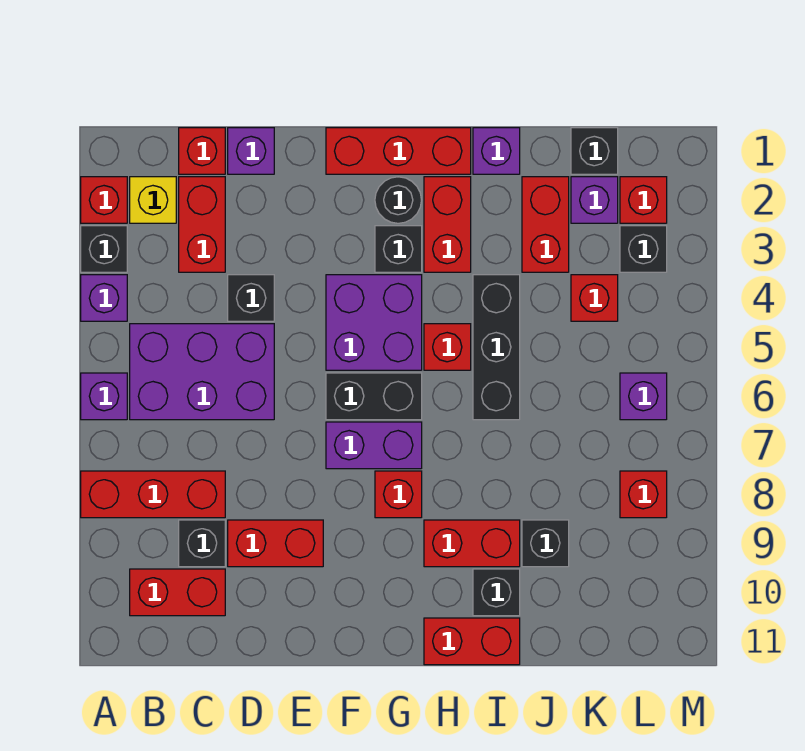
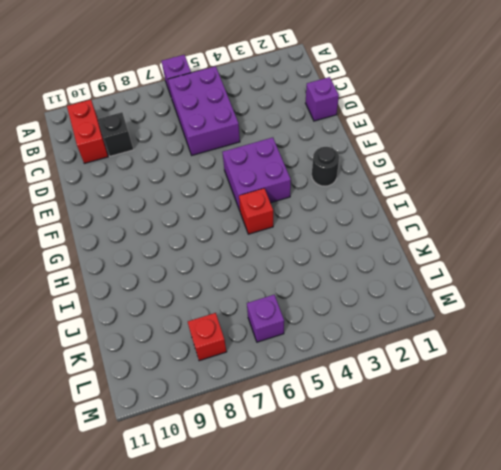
none -> red brick A2 level 1
none -> black brick A3 level 1
none -> purple brick A4 level 1
none -> red brick A8:C8 level 1

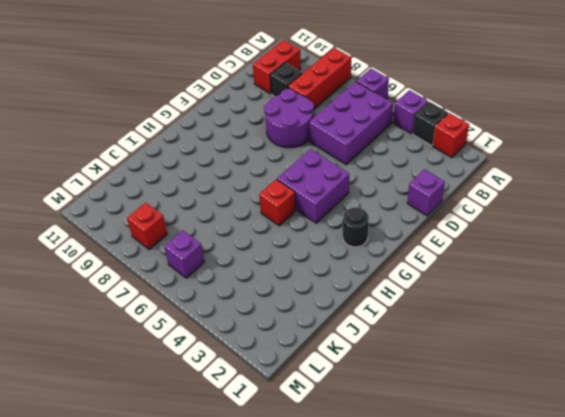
purple round brick D7:E8 level 1 -> none
none -> yellow brick B2 level 1
none -> red brick C1 level 1
none -> red brick C2:C3 level 1
none -> black brick D4 level 1

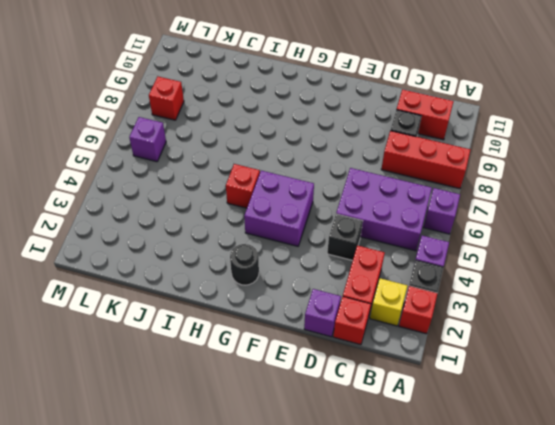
none -> red brick D9:E9 level 1
none -> red brick F1:H1 level 1
none -> black brick F6:G6 level 1
none -> purple brick F7:G7 level 1

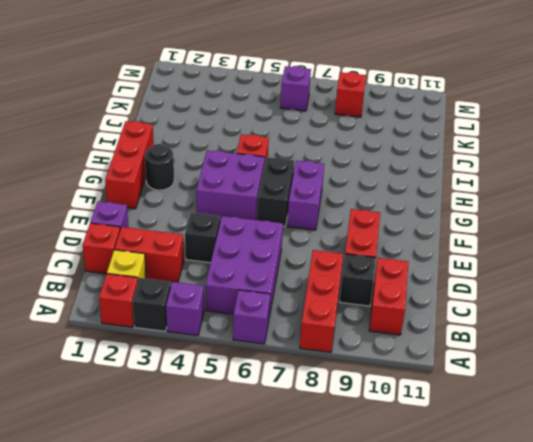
none -> black brick G3 level 1
none -> red brick G8 level 1
none -> red brick H2:H3 level 1
none -> red brick H9:I9 level 1

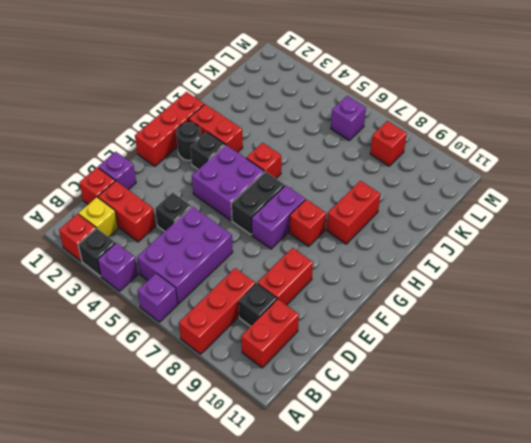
none -> red brick H11:I11 level 1
none -> purple brick I1 level 1
none -> black brick I4:I6 level 1
none -> black brick I10 level 1

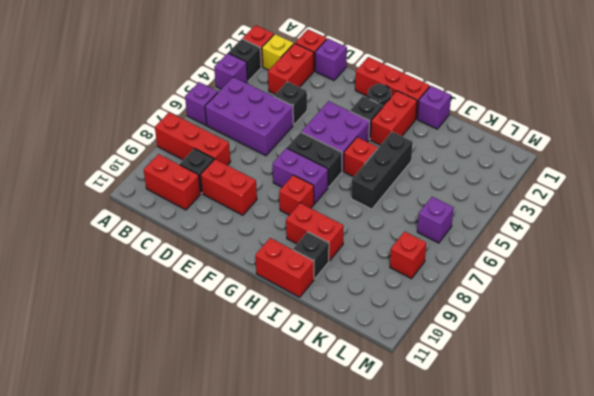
none -> red brick J2:J3 level 1
none -> black brick J9 level 1
none -> black brick K1 level 1
none -> purple brick K2 level 1

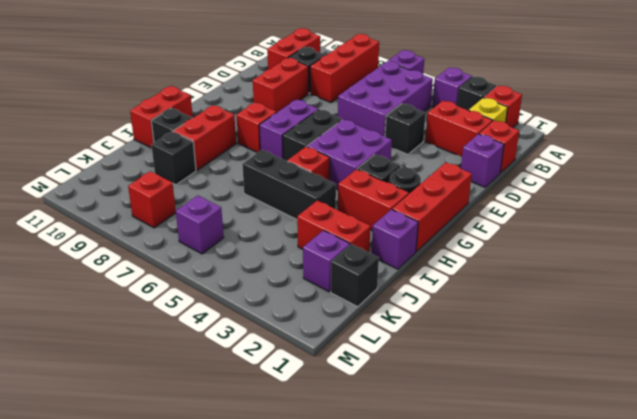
none -> red brick K4 level 1
none -> red brick L2 level 1
none -> black brick L3 level 1

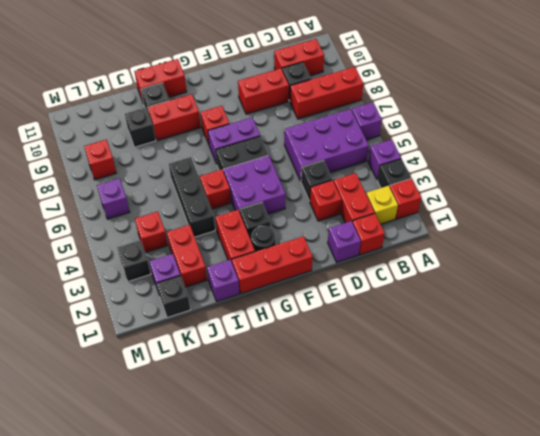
red brick D3 level 1 -> red brick L2 level 1

